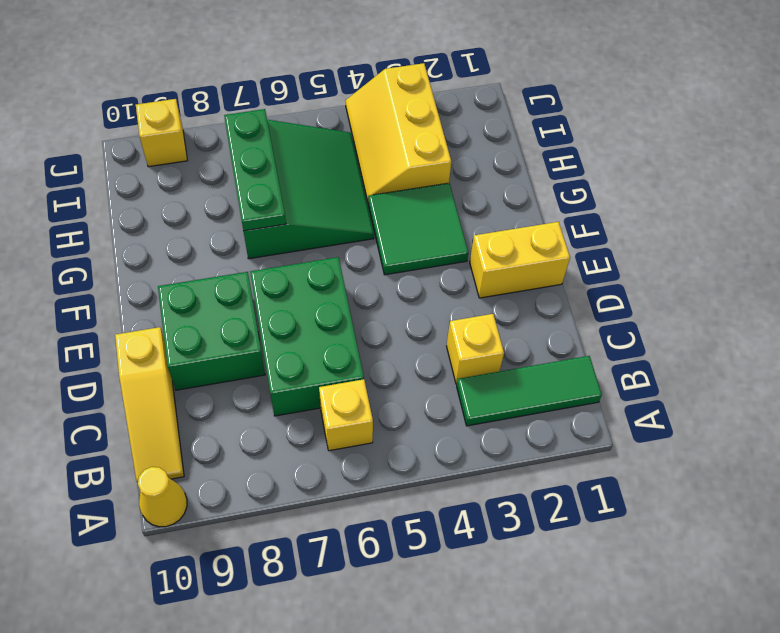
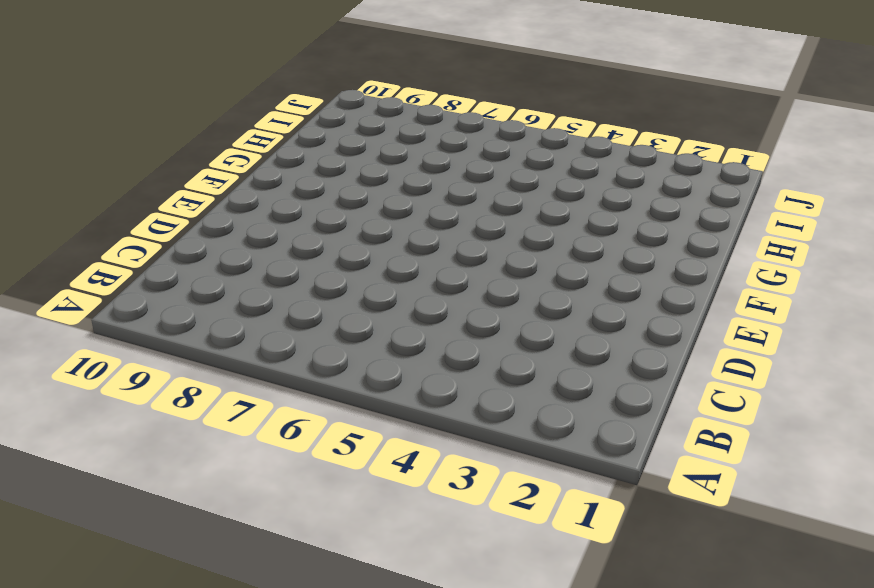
none -> yellow cone A10 level 1
none -> green tile B1:B3 level 1
none -> yellow brick B6 level 1

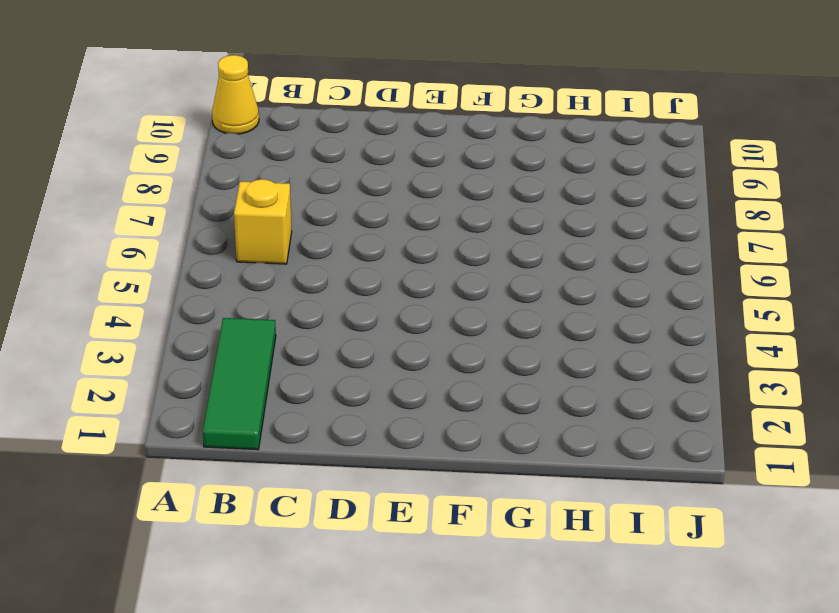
none -> yellow slope B10:D10 level 1 top D
none -> yellow brick C3 level 1
none -> green brick C6:E7 level 1

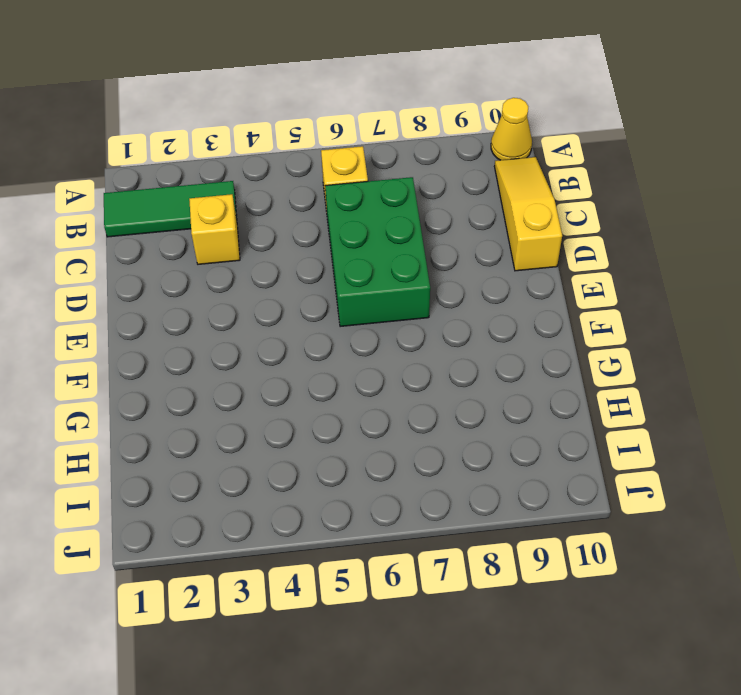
none -> green brick D8:E9 level 1
none -> yellow brick E1:E2 level 1
none -> green tile F3:G4 level 1

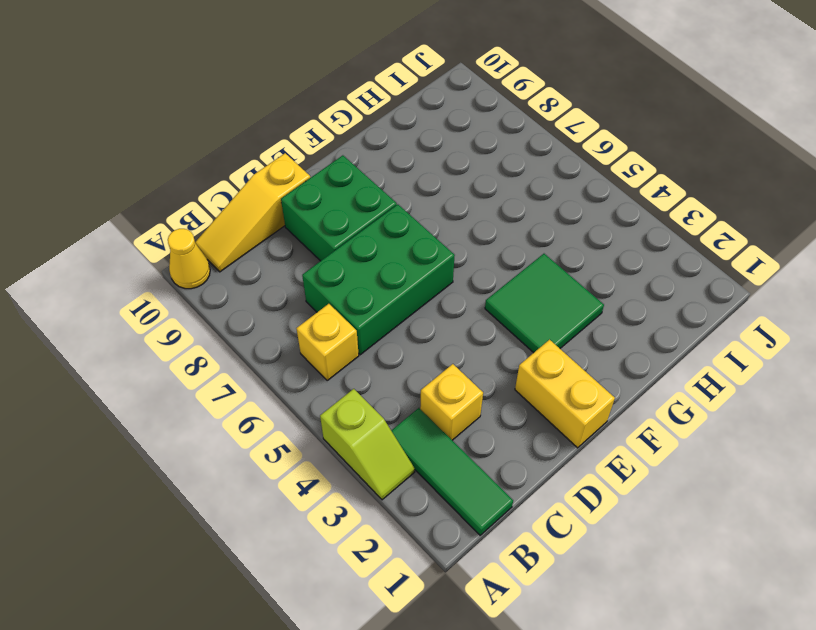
lime slope A3:A4 level 1 top 4 -> none
none -> green slope G5:I7 level 1 top 7
none -> yellow slope H3:J4 level 1 top 3
none -> yellow brick J9 level 1

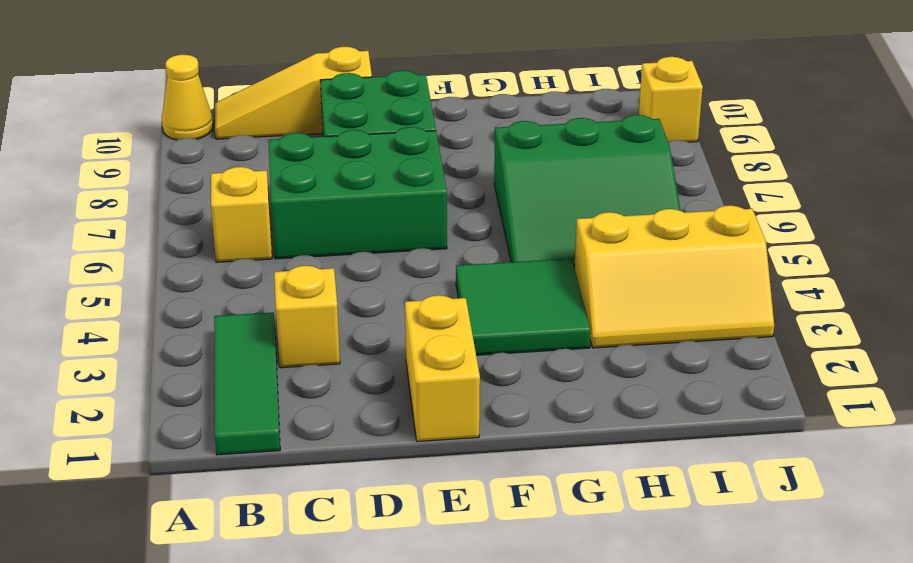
yellow slope H3:J4 level 1 top 4 -> yellow slope H3:J4 level 1 top 3
none -> green plate G7:I7 level 2

